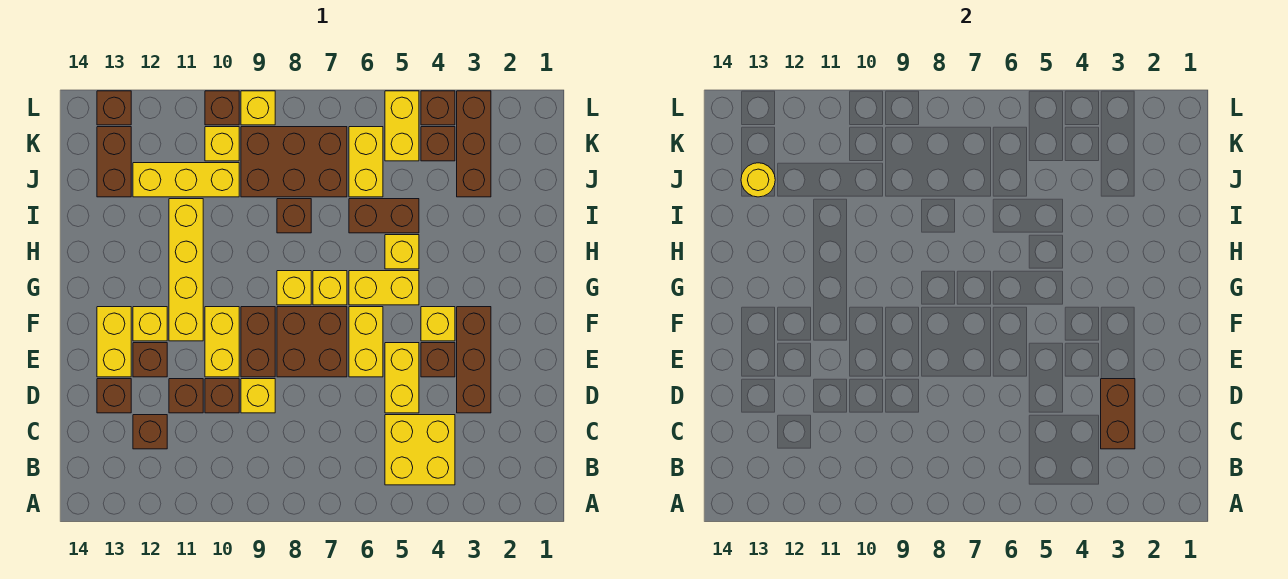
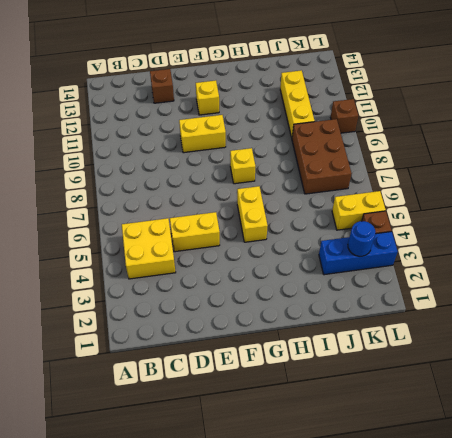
blue brick J3:L3 level 1 -> brown brick J3:L3 level 1
blue round brick K3 level 2 -> none
none -> brown brick C12 level 1
none -> brown brick D3:F3 level 1
none -> yellow brick D9 level 1
none -> brown brick D10 level 1

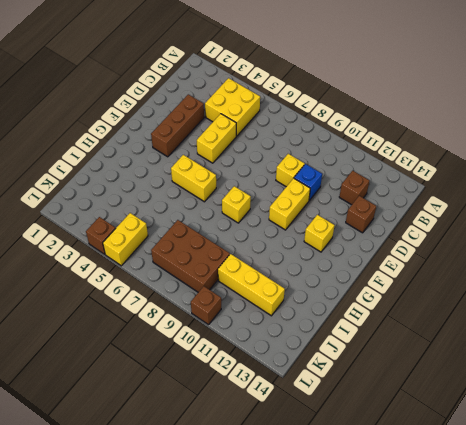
blue brick D10 level 1 -> brown brick D10 level 1
none -> brown brick D11 level 1
none -> brown brick E4 level 1
none -> yellow brick E6:F6 level 1
none -> brown brick E7:F8 level 1

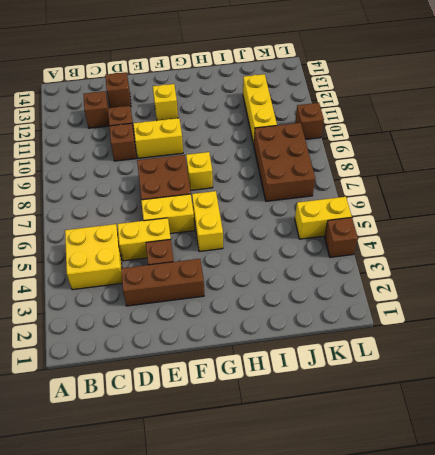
none -> yellow brick D9 level 1
none -> brown brick E9:F9 level 1
none -> brown brick E12 level 1
none -> yellow brick E13:F13 level 1

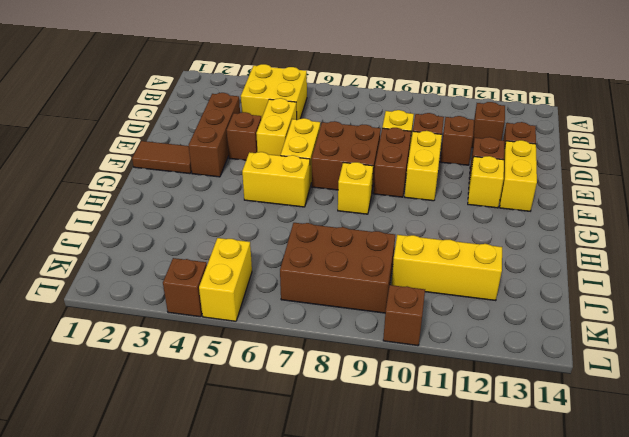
brown tile F1:F2 level 1 -> none
none -> yellow brick F4 level 1
none -> yellow brick F11:I11 level 1
none -> yellow brick G7 level 1
none -> yellow brick H5 level 1

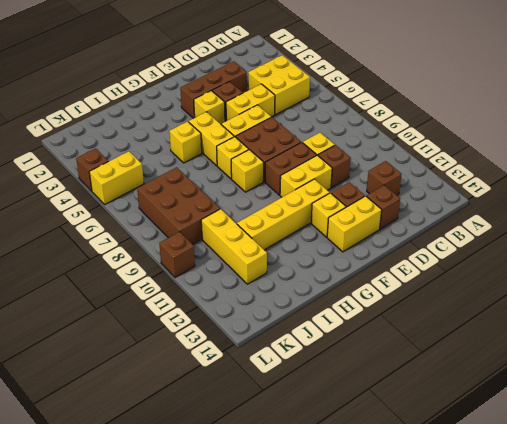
none -> brown brick D11 level 1
none -> brown brick I5:I6 level 1
none -> brown brick I8 level 1
none -> brown brick J3:L3 level 1

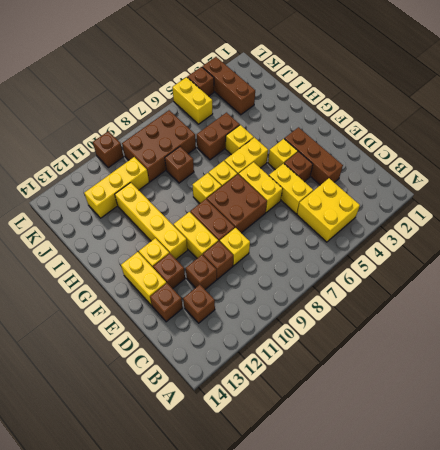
none -> yellow brick J6:K6 level 1
none -> brown brick J13:K13 level 1
none -> brown brick K4 level 1
none -> yellow brick K10 level 1

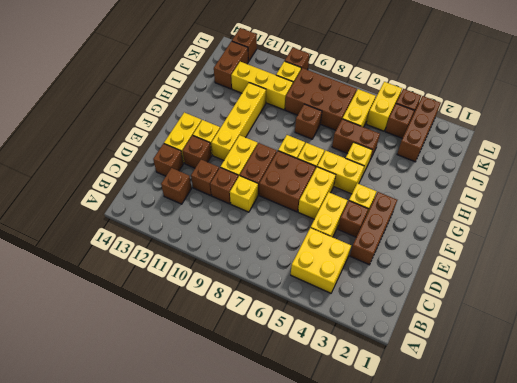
none -> yellow brick L9 level 1
none -> brown brick C3:D3 level 2
none -> yellow round brick J13 level 2

